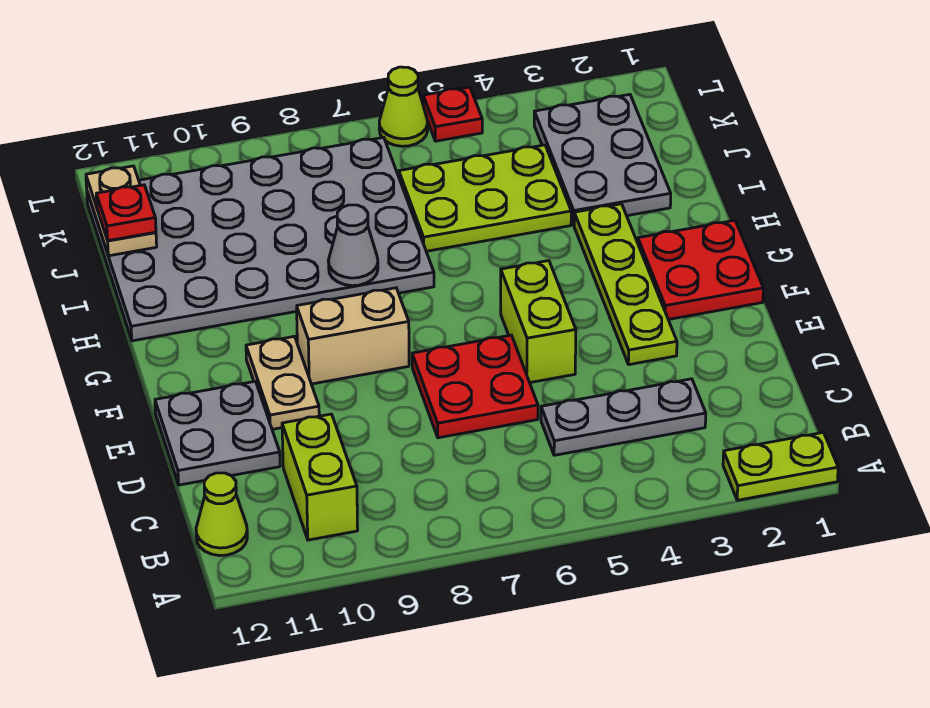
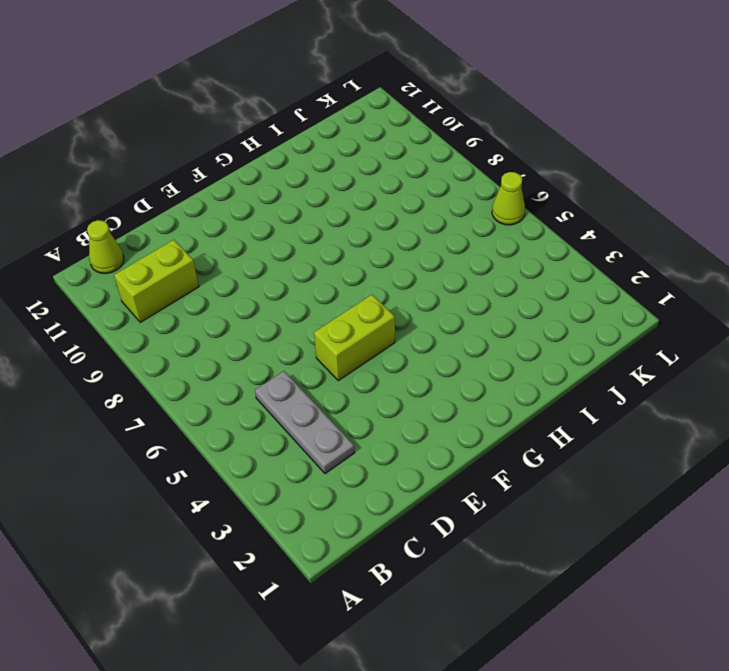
none -> lime plate A1:A2 level 1
none -> red plate D6:E7 level 1
none -> grey plate D11:E12 level 1

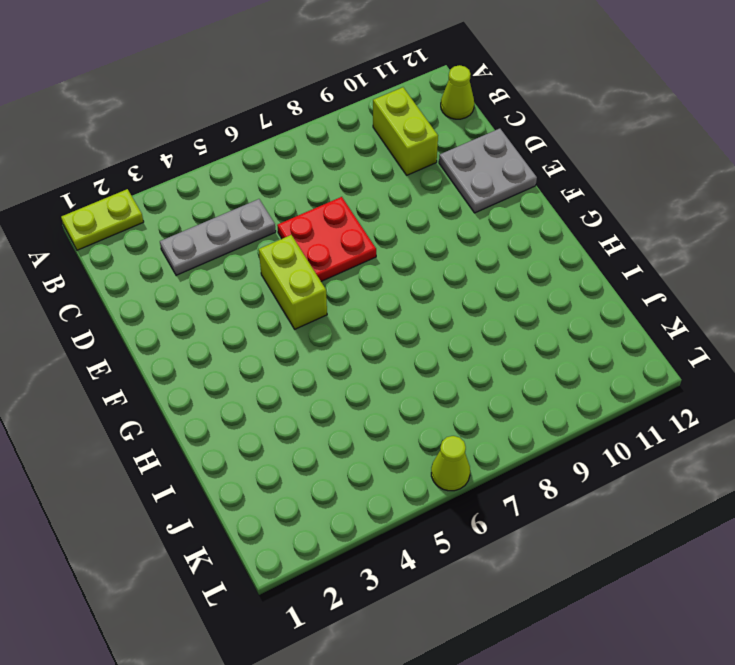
none -> lime plate E3:H3 level 1
none -> tan plate E10:F10 level 1
none -> red plate F1:G2 level 1

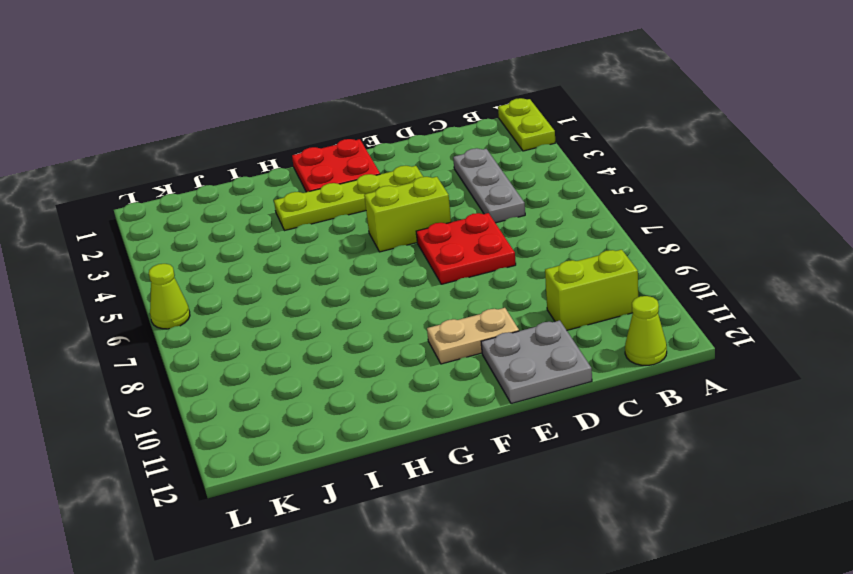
none -> tan brick F8:F9 level 1
none -> grey plate H7:K12 level 1
none -> grey plate I2:K3 level 1

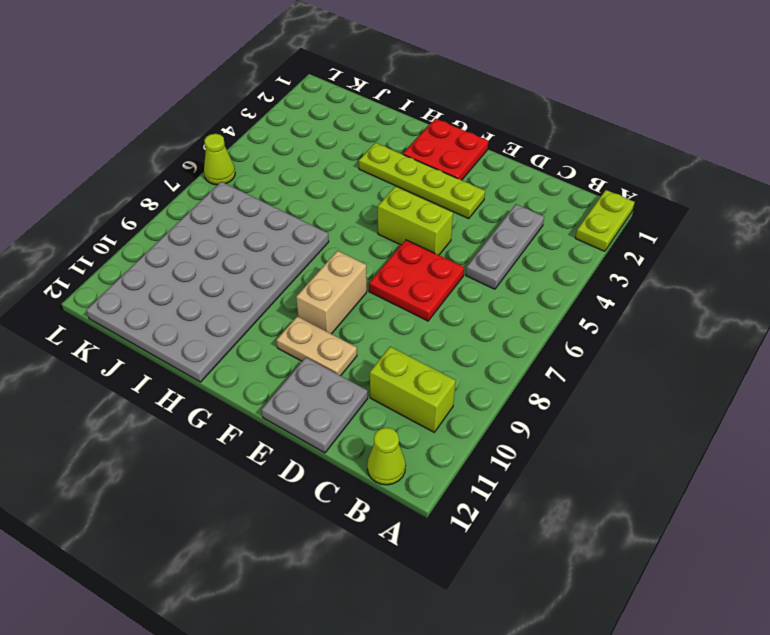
none -> grey plate I2:K3 level 1
none -> lime plate I4:J6 level 1
none -> red plate L5 level 1

